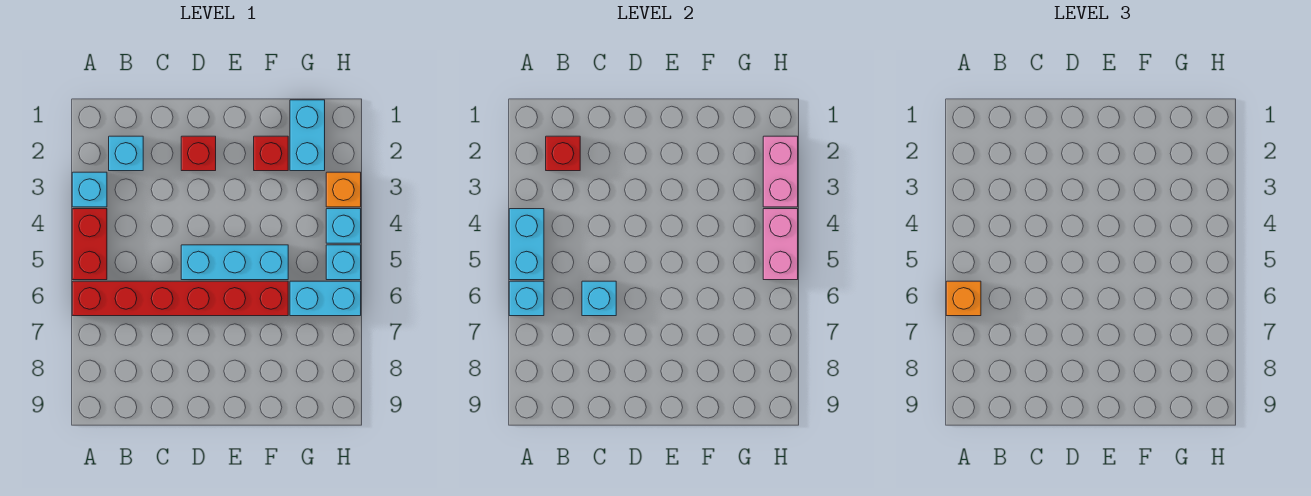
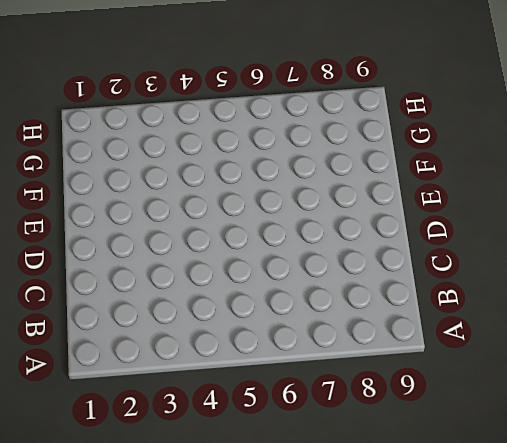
none -> cyan brick A3 level 1
none -> red brick A4:A5 level 1
none -> red brick A6:F6 level 1

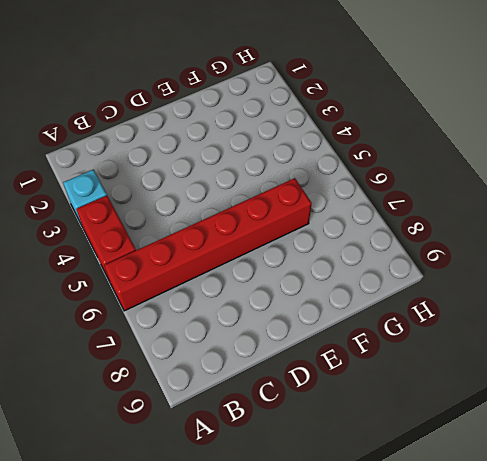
none -> cyan brick B2 level 1
none -> red brick D2 level 1
none -> cyan brick D5:F5 level 1

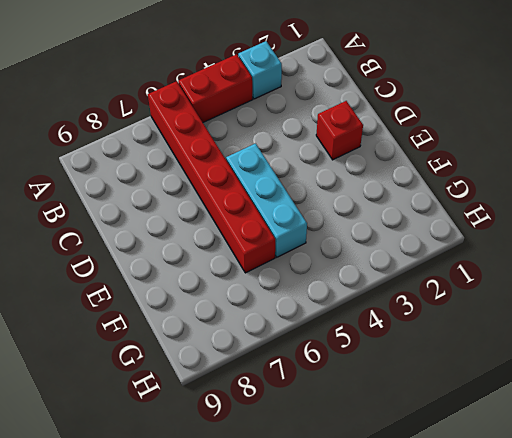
none -> cyan brick B2 level 1
none -> red brick F2 level 1
none -> cyan brick G1:G2 level 1

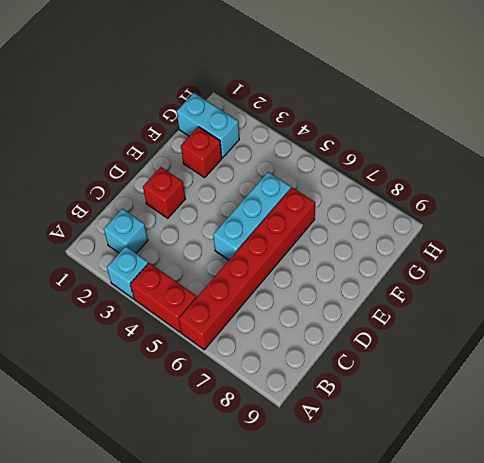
none -> cyan brick G6:H6 level 1
none -> orange brick H3 level 1
none -> cyan brick H4 level 1

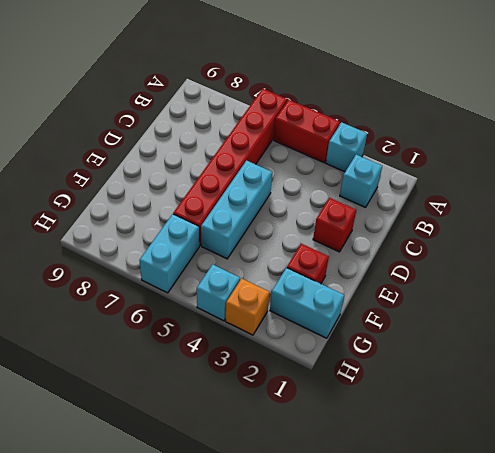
none -> cyan brick H5 level 1
none -> cyan brick A4:A5 level 2
none -> cyan brick A6 level 2

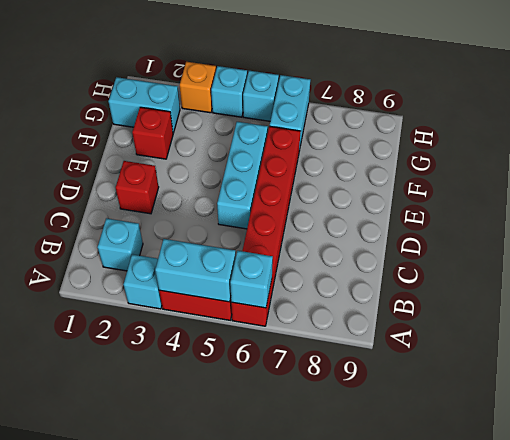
none -> red brick B2 level 2
none -> cyan brick C6 level 2
none -> pink brick H2:H3 level 2

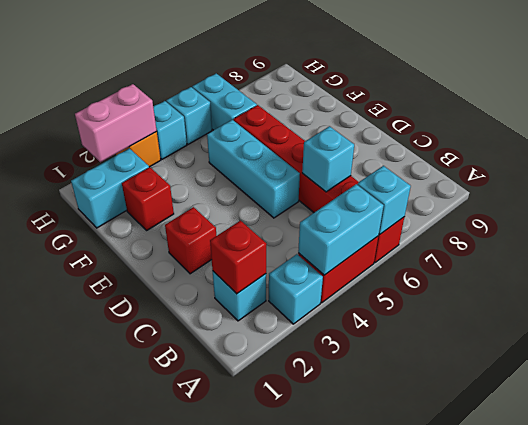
none -> pink brick H4:H5 level 2
none -> orange brick A6 level 3

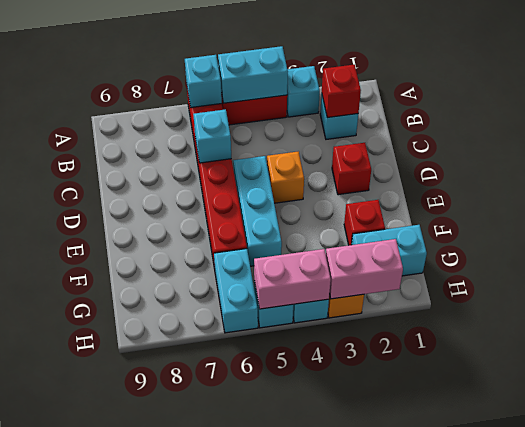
orange brick D4 level 1 -> orange brick A6 level 3

